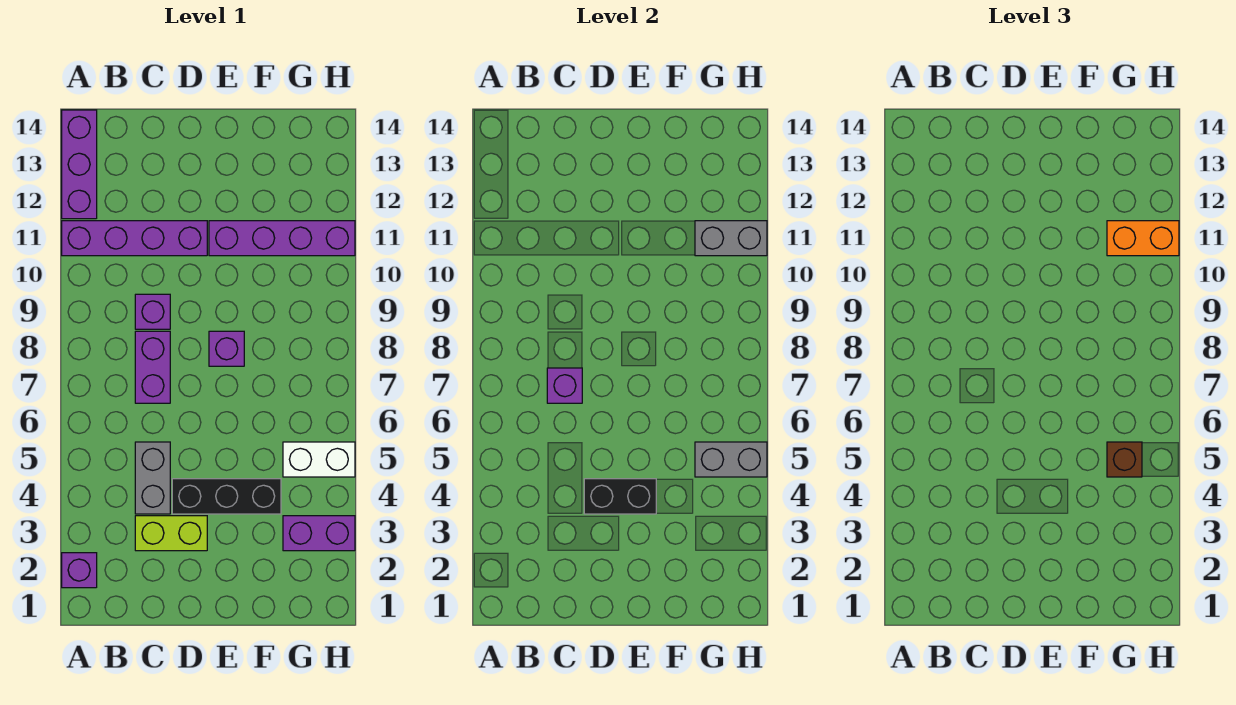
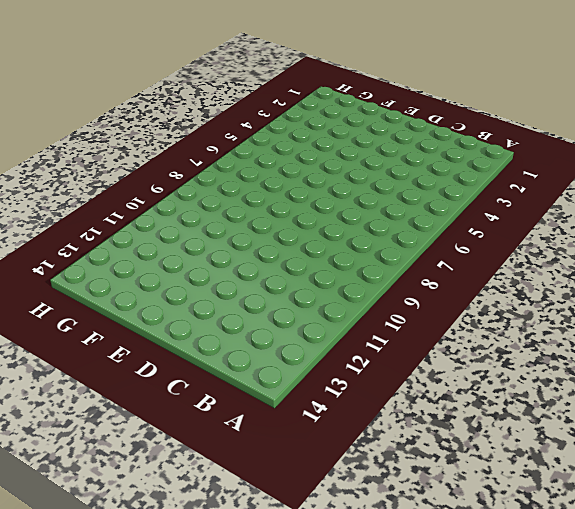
none -> purple brick A2 level 1
none -> purple brick A11:D11 level 1
none -> purple brick A12:A14 level 1

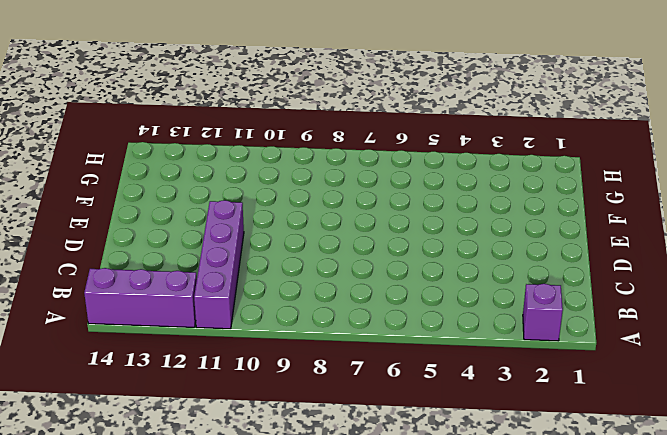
none -> lime brick C3:D3 level 1
none -> grey brick C4:C5 level 1
none -> purple brick C7:C8 level 1

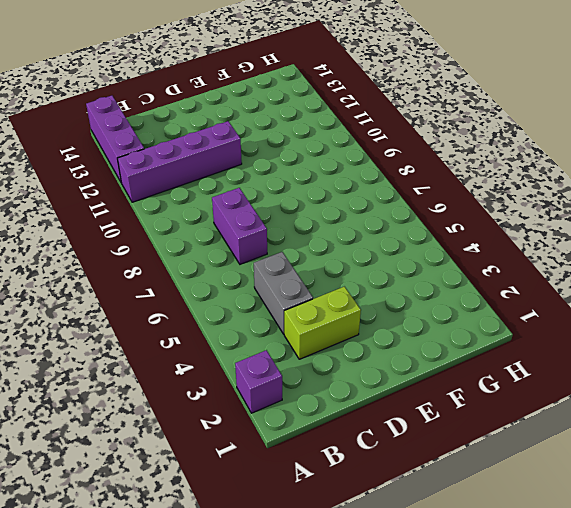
none -> purple brick C9 level 1
none -> black brick D4:F4 level 1
none -> purple brick E8 level 1

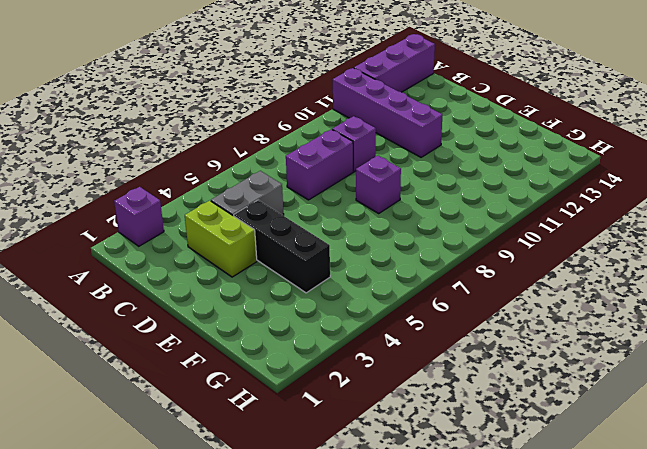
none -> purple brick E11:H11 level 1
none -> purple brick G3:H3 level 1
none -> white brick G5:H5 level 1

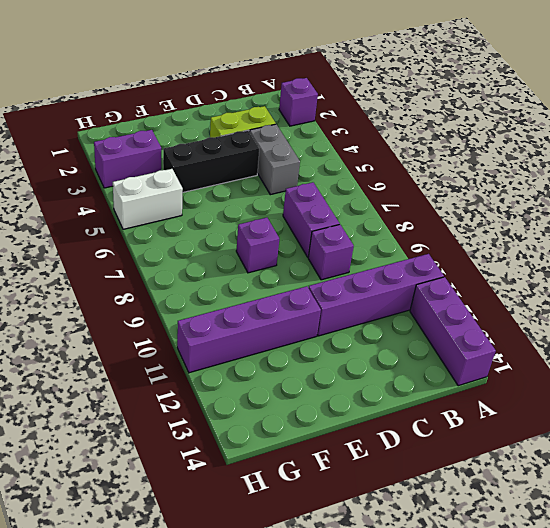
none -> purple brick C7 level 2
none -> black brick D4:E4 level 2
none -> grey brick G5:H5 level 2

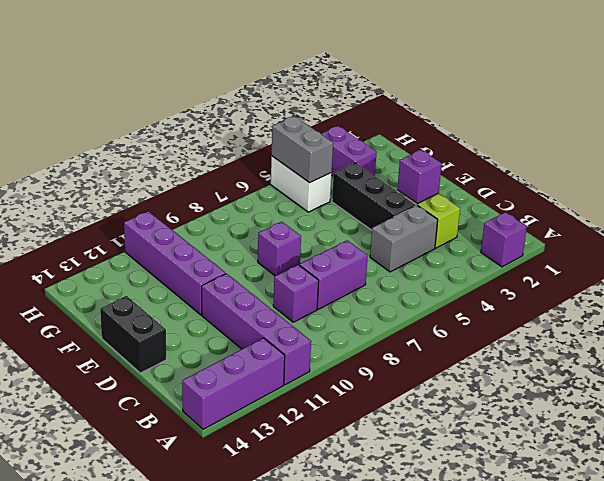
purple brick D3 level 2 -> purple brick C7 level 2
black brick D14:E14 level 1 -> black brick D4:E4 level 2
none -> grey brick G11:H11 level 2
none -> brown brick G5 level 3
none -> orange brick G11:H11 level 3

